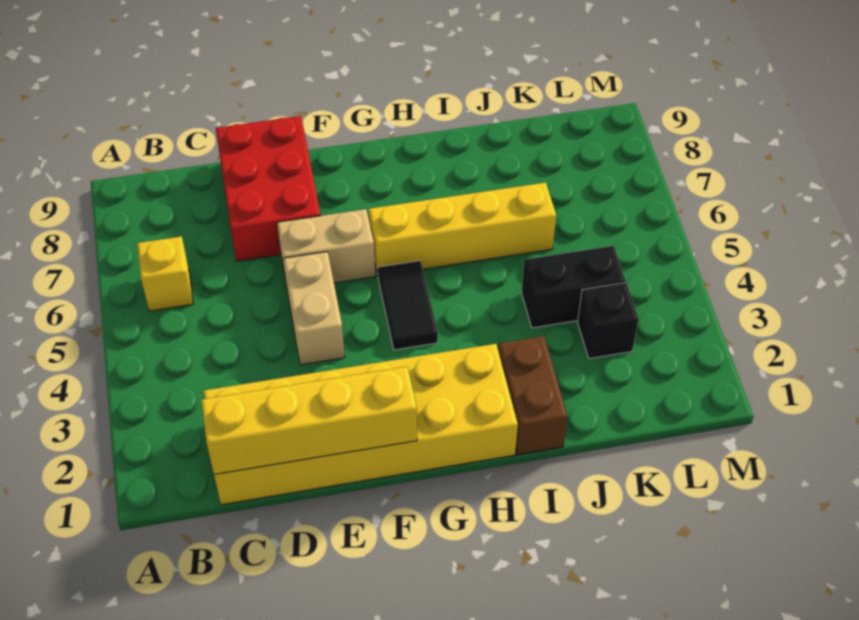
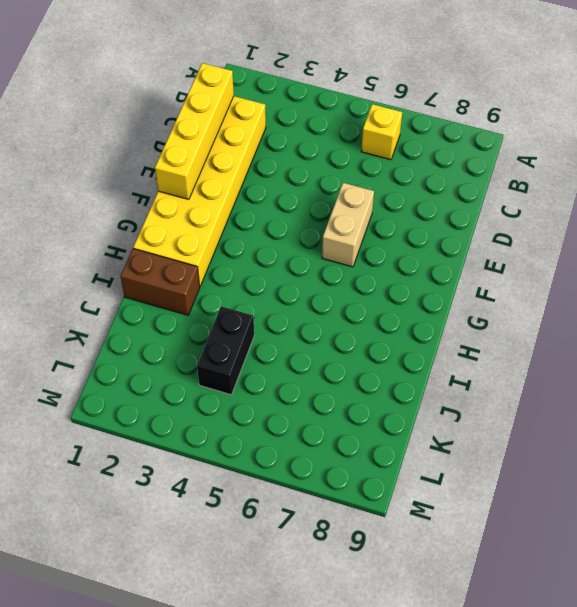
none -> red brick D7:E9 level 1
none -> tan brick E4:E5 level 1

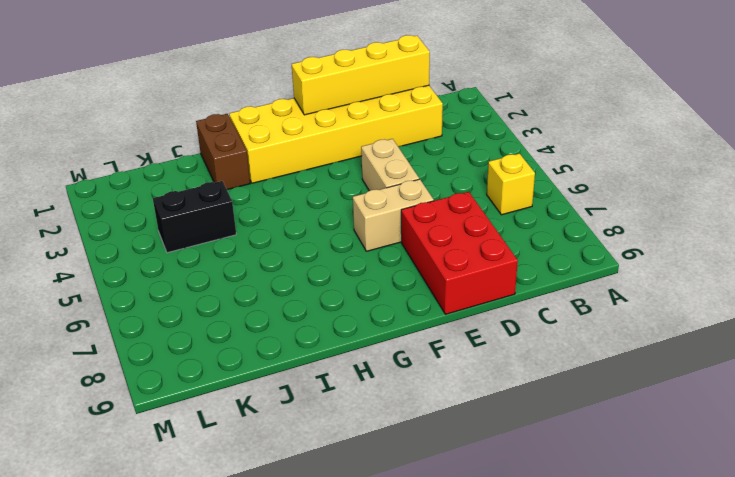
none -> black tile G4:G5 level 1
none -> yellow brick G6:J6 level 1

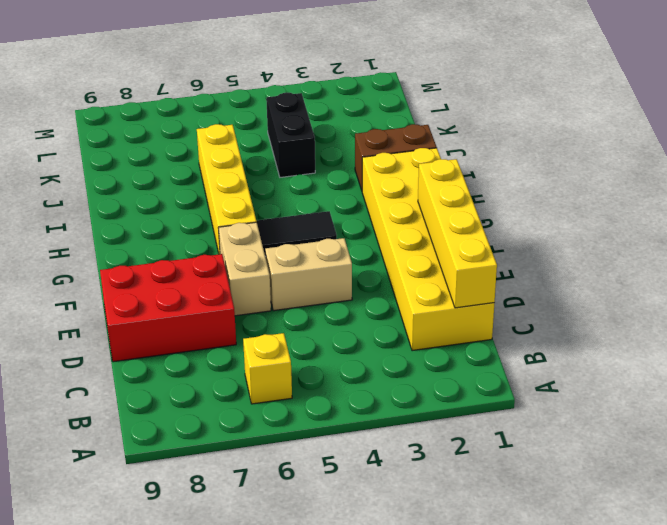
none -> black brick K3 level 1

